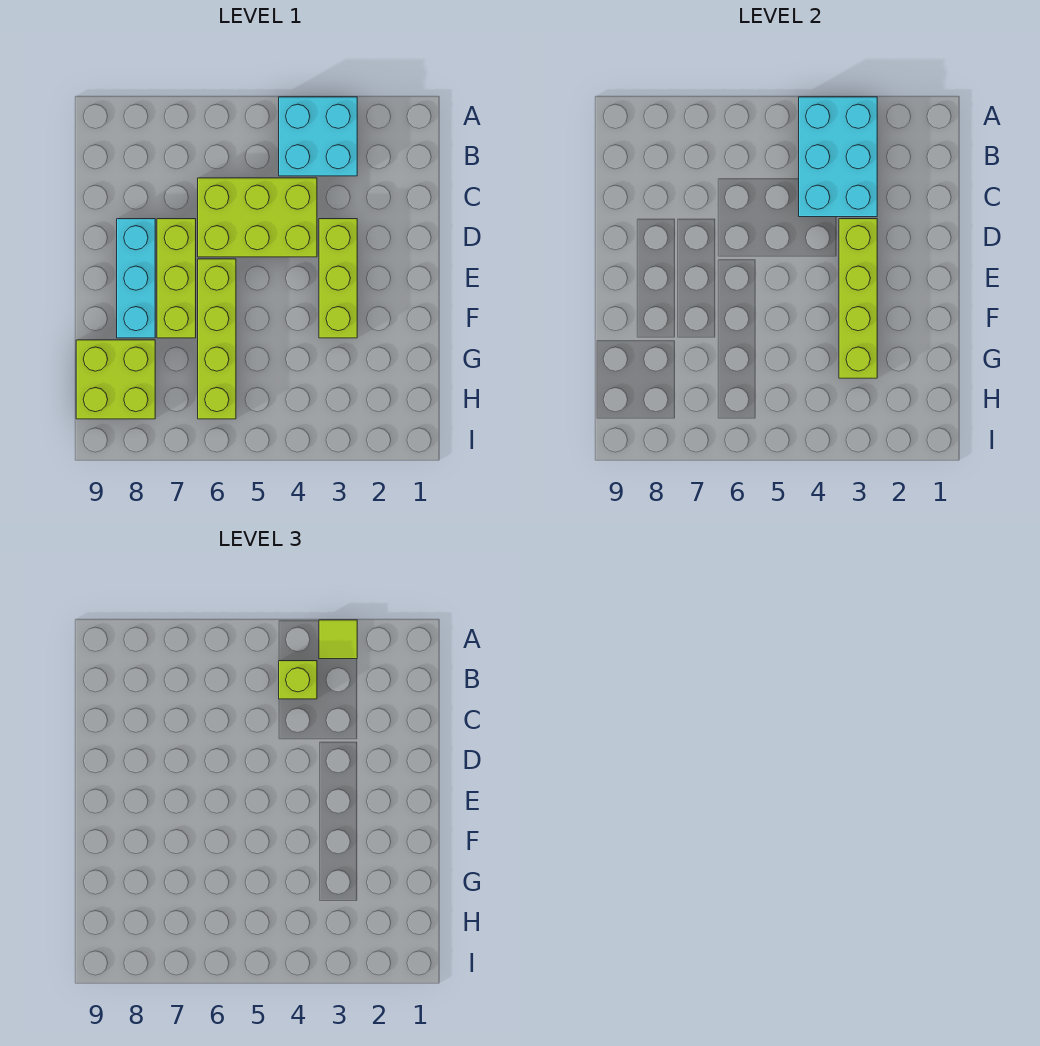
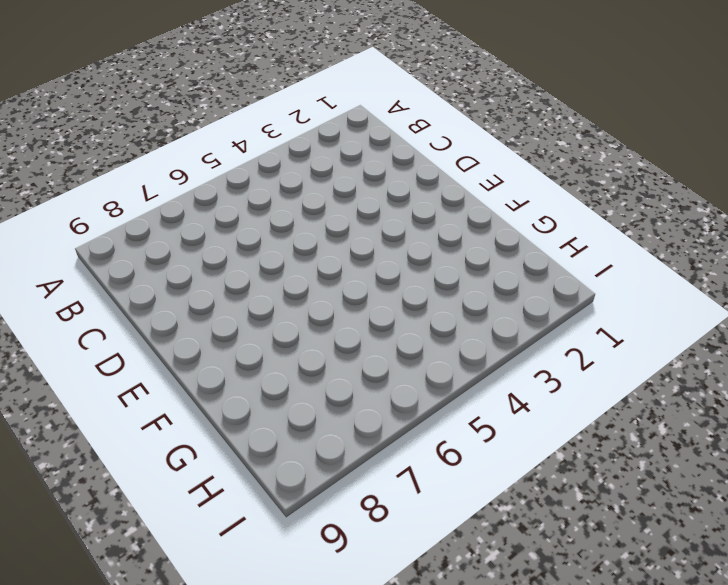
none -> cyan brick A3:B4 level 1
none -> lime brick C4:D6 level 1

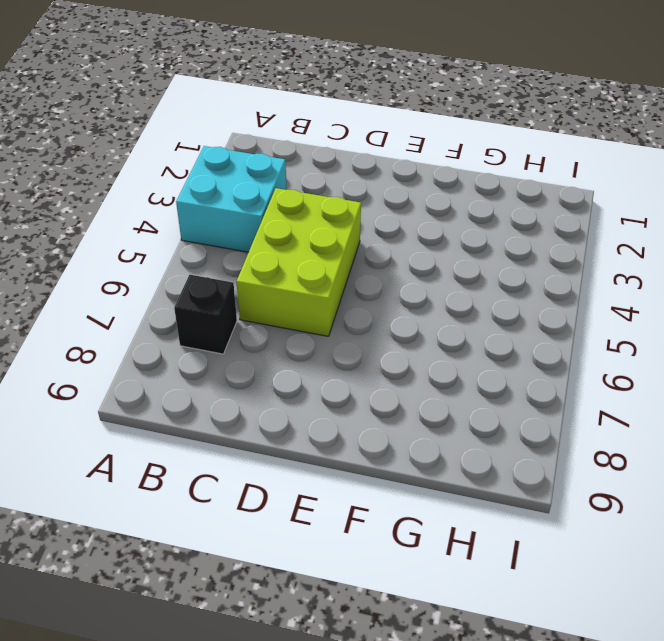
black brick B7 level 1 -> none
none -> lime brick D3:F3 level 1
none -> lime brick D7:F7 level 1

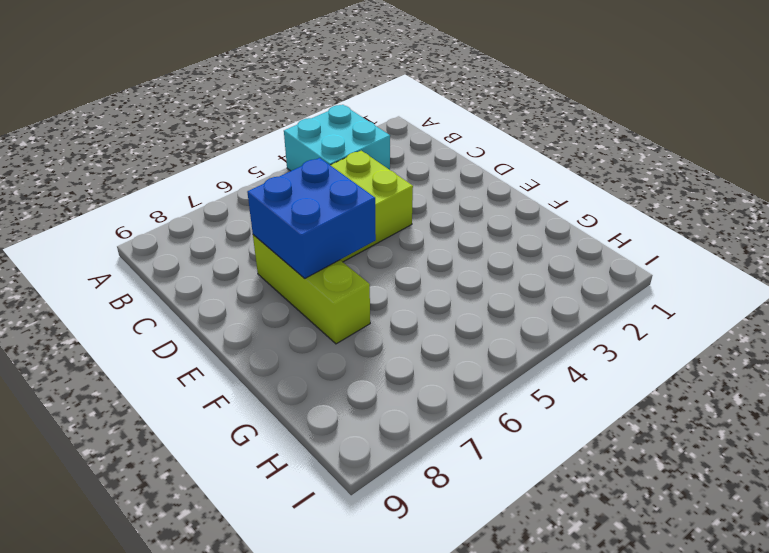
blue brick D6:E7 level 2 -> none
none -> lime brick D3:F3 level 1
none -> cyan brick D8:F8 level 1

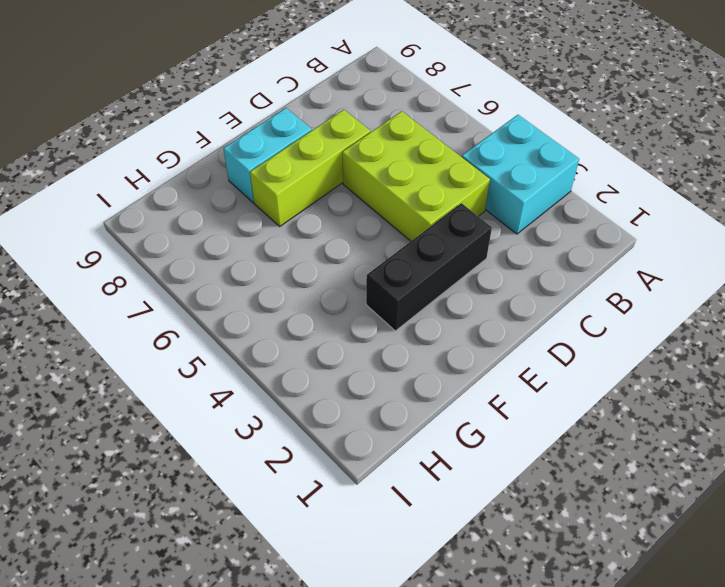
black brick D3:F3 level 1 -> lime brick D3:F3 level 1
cyan brick E8:F8 level 1 -> cyan brick D8:F8 level 1
none -> lime brick E6:H6 level 1
none -> lime brick G8:H9 level 1

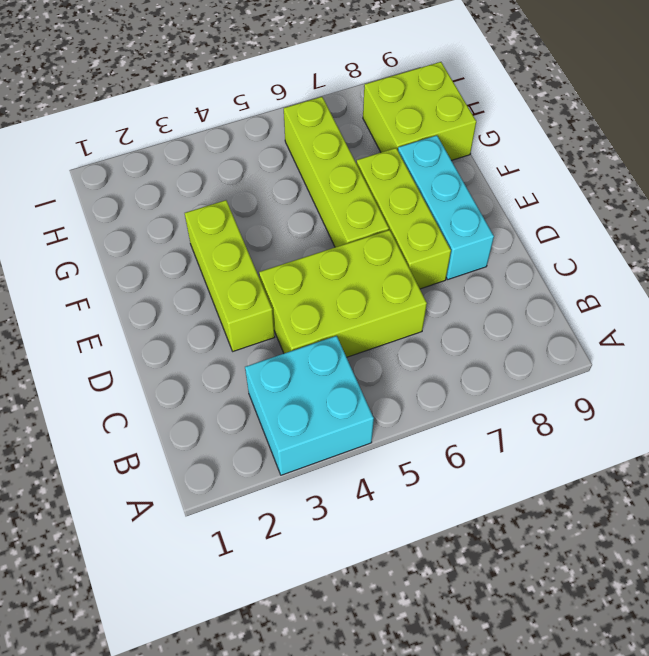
none -> cyan brick A3:C4 level 2
none -> lime brick D3:G3 level 2

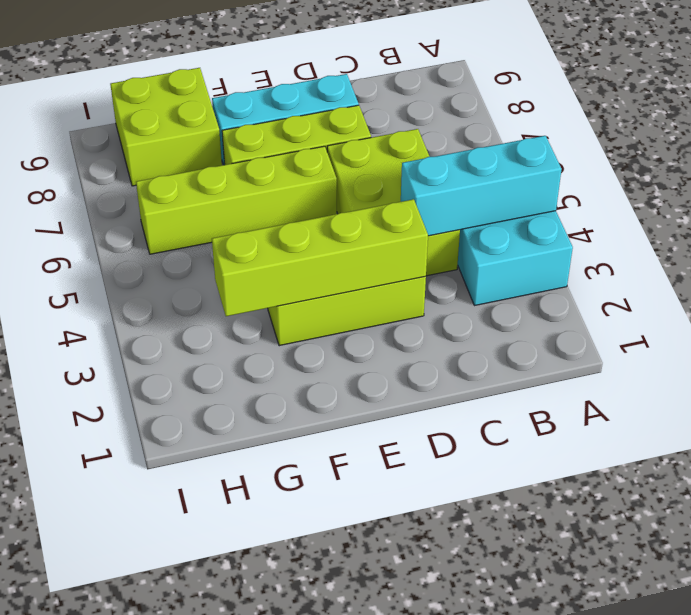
cyan brick A4:C4 level 2 -> cyan brick A3:C4 level 2
none -> lime tile A3 level 3
none -> lime brick B4 level 3

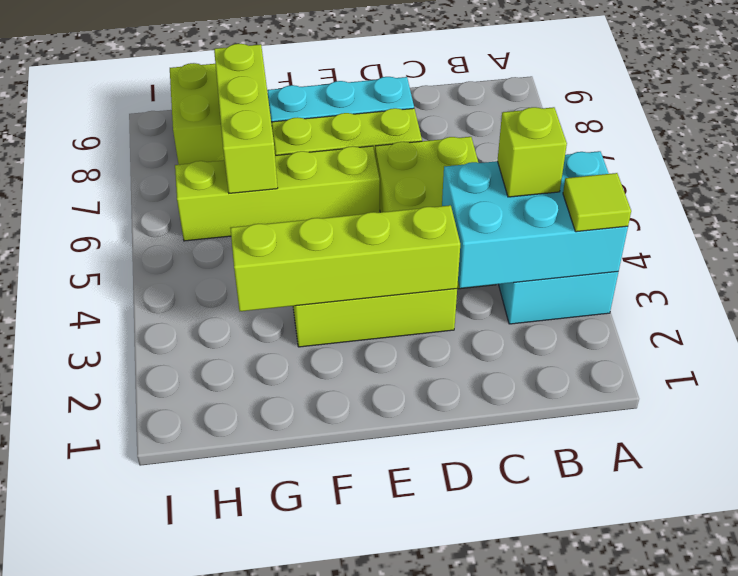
lime brick G6:G8 level 2 -> none

